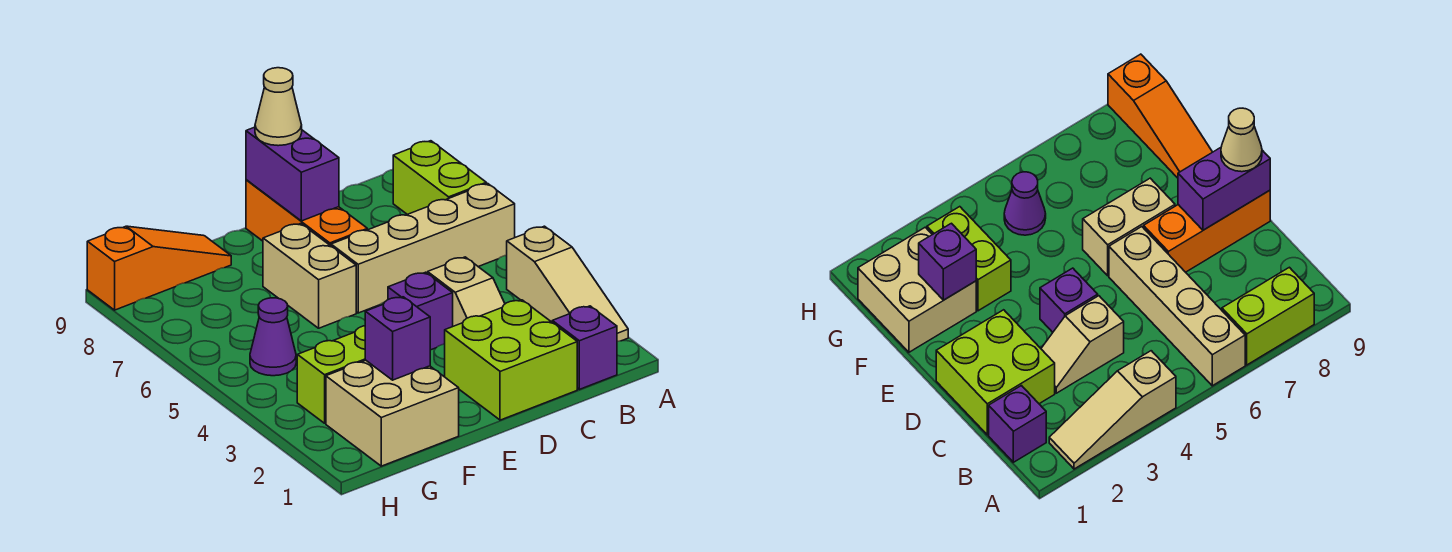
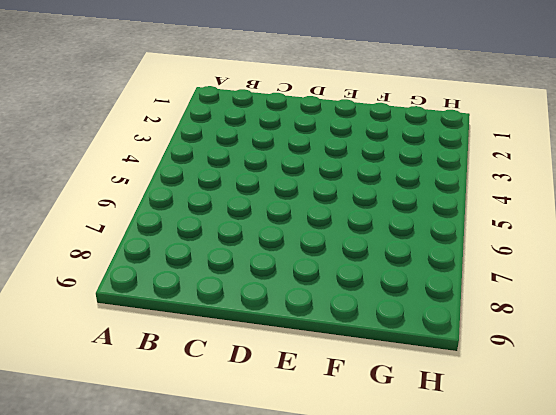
none -> tan slope A2:A4 level 1 top 4
none -> tan brick A6:D6 level 1
none -> lime brick A7:A8 level 1

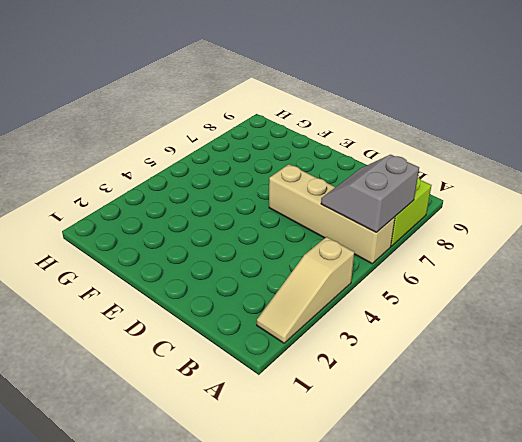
grey slope A6:B7 level 2 top A -> none
none -> purple brick B1 level 1
none -> lime brick C1:D2 level 1
none -> tan slope C3:C4 level 1 top 4

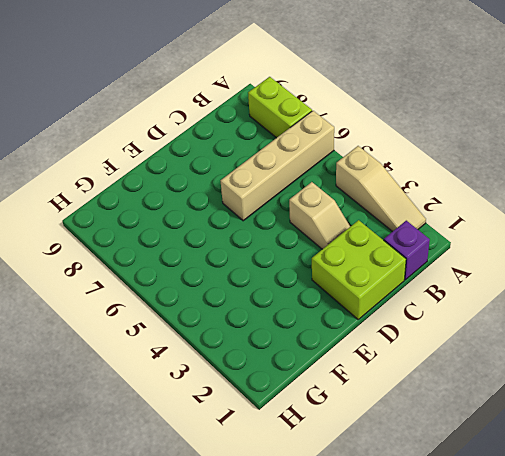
none -> purple brick D4 level 1
none -> orange brick D7:D9 level 1
none -> tan brick E6:E7 level 1

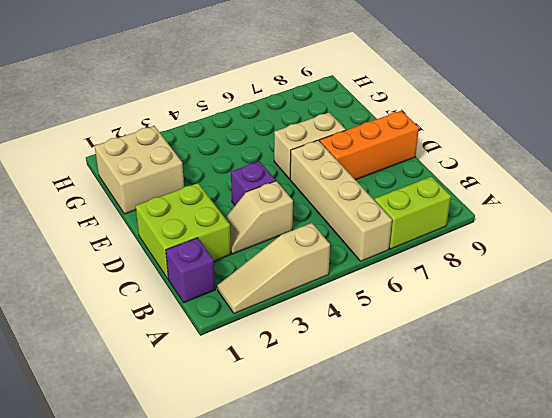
none -> lime brick F3:G3 level 1
none -> orange slope F9:H9 level 1 top H
none -> purple cone G5 level 1

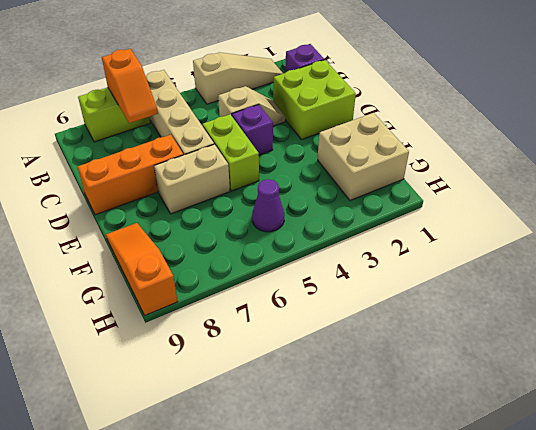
orange slope A7:B7 level 2 top A -> none
lime brick D5:E5 level 1 -> lime brick F3:G3 level 1
none -> purple brick D8:D9 level 2
none -> purple brick F2 level 2
none -> tan cone D9 level 3

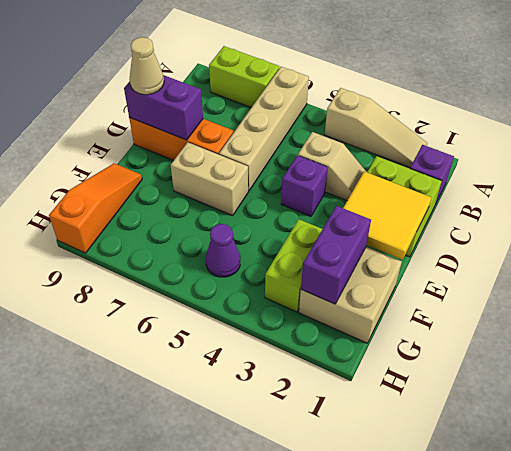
yellow tile D1:E2 level 2 -> none
purple brick F2:G2 level 2 -> purple brick F2 level 2

